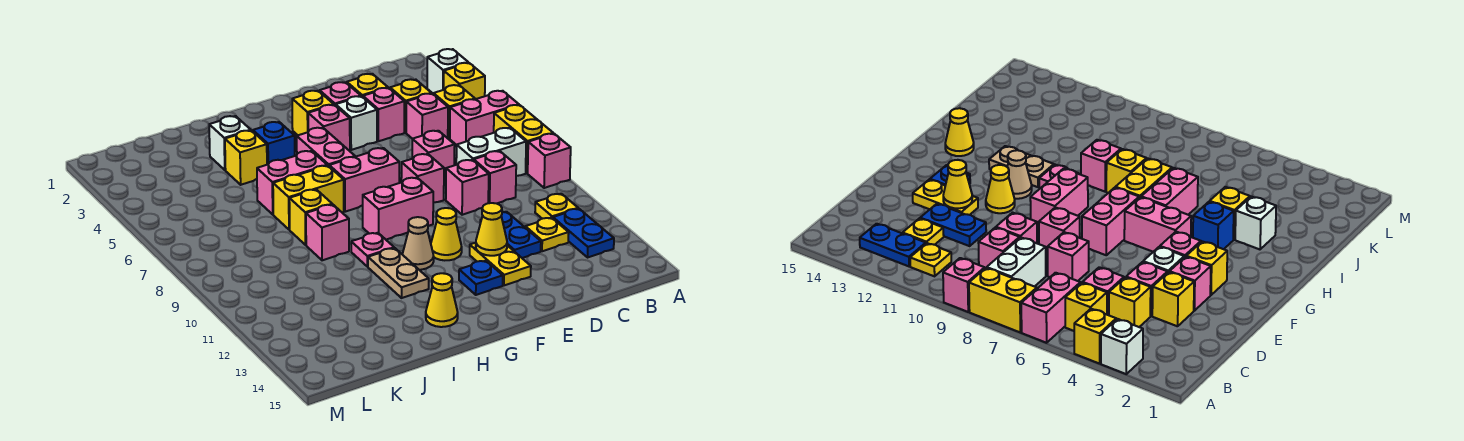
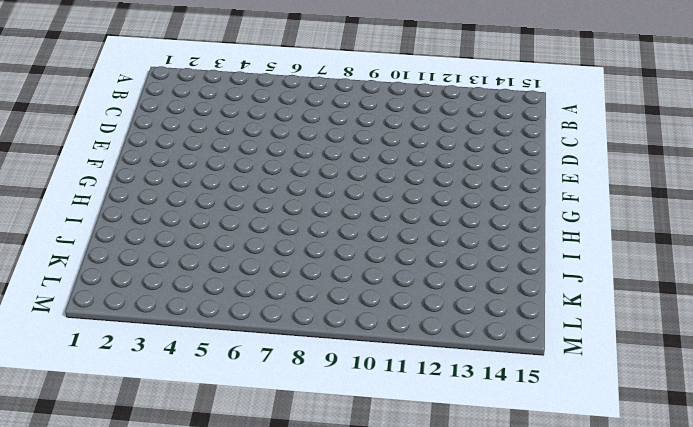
none -> white brick A3 level 1
none -> yellow brick A4 level 1
none -> pink brick A6:B6 level 1
none -> yellow brick A7:A8 level 1

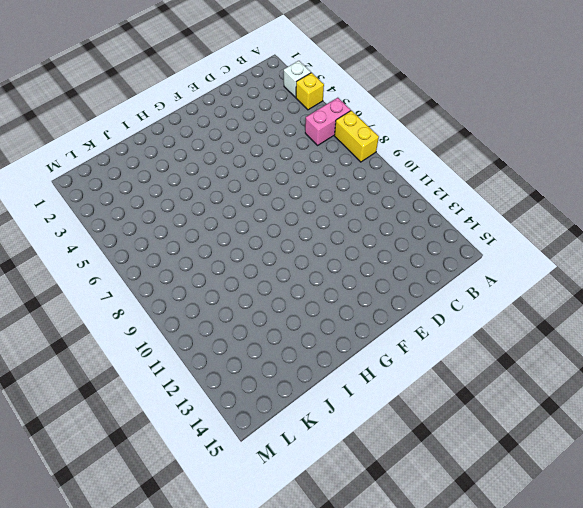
none -> pink brick A9 level 1
none -> yellow brick B5 level 1
none -> white brick B8:C8 level 1
none -> yellow plate B11 level 1

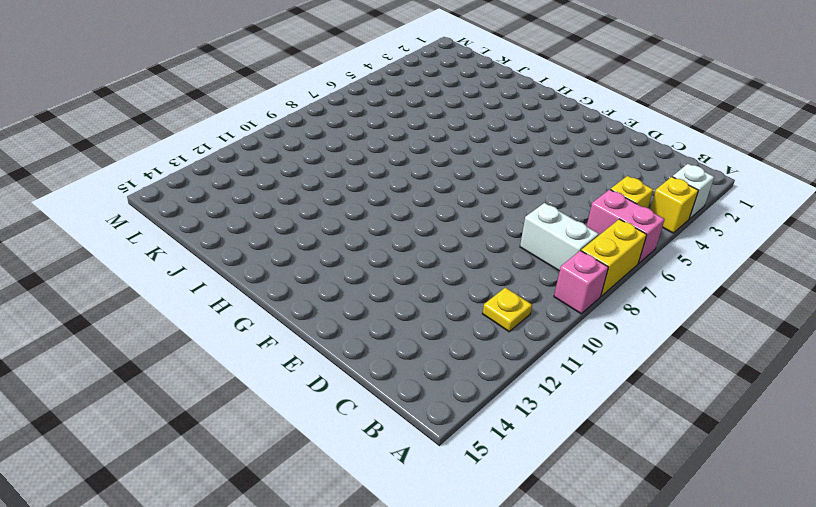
none -> blue plate B12:B13 level 1
none -> yellow brick C4 level 1
none -> pink brick C5 level 1
none -> pink brick C9 level 1

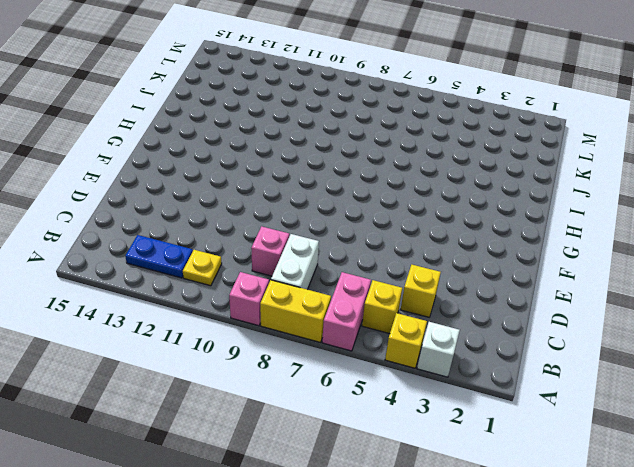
none -> pink brick C5 level 1
none -> yellow plate C12 level 1
none -> yellow brick D3 level 1
none -> pink brick D4 level 1

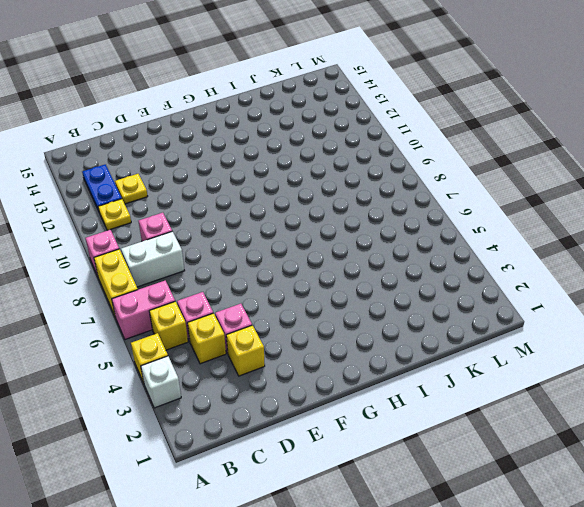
none -> pink brick D7 level 1
none -> pink brick D9 level 1
none -> blue plate D11:D12 level 1
none -> pink brick E3 level 1

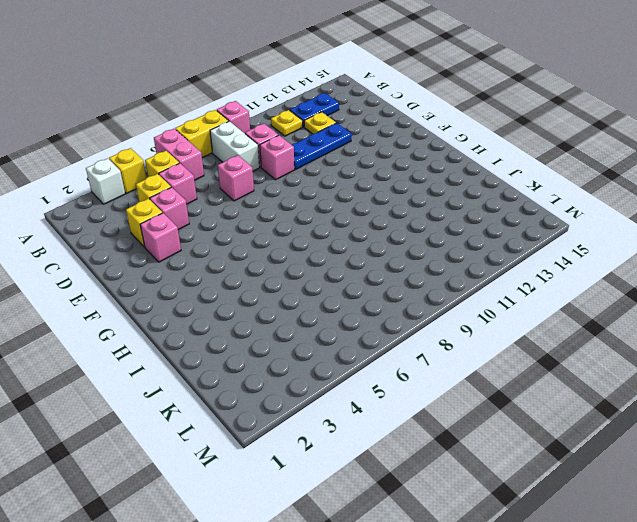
blue plate D10:D12 level 1 -> blue plate D11:D12 level 1
none -> white brick E4 level 1
none -> pink brick E8 level 1
none -> yellow plate E12:E13 level 1
none -> yellow brick F3 level 1

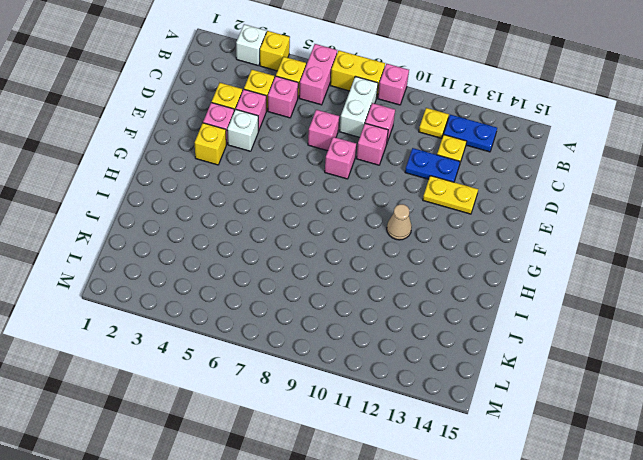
none -> pink brick F4 level 1
none -> pink brick F7:G7 level 1
none -> pink brick F9:G9 level 1
none -> yellow cone F11 level 1

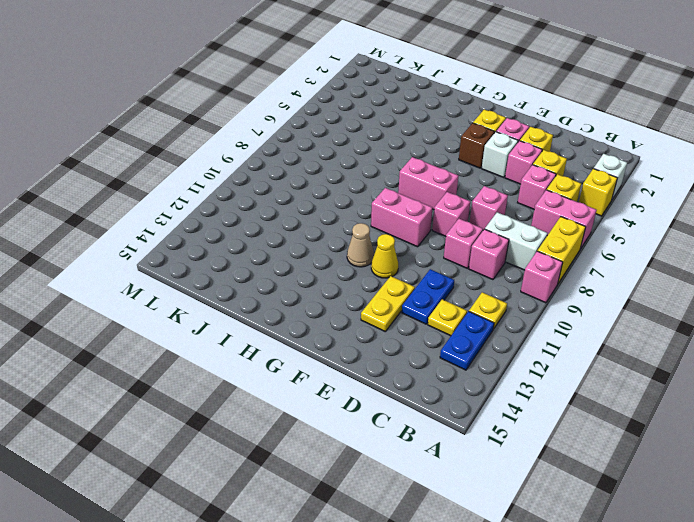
brown brick F4 level 1 -> pink brick F4 level 1
none -> blue plate F13 level 1
none -> pink brick G5:G6 level 1
none -> blue brick H4 level 1
none -> pink brick H6:I6 level 1

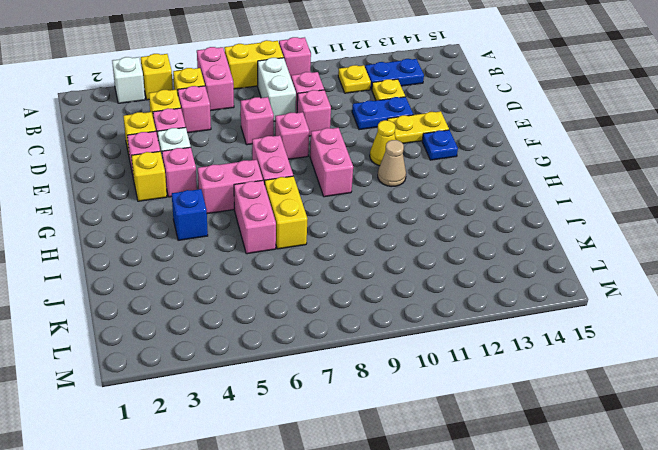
none -> pink plate H10 level 1
none -> tan plate H11:H12 level 1
none -> yellow cone H14 level 1
none -> white brick I3 level 1

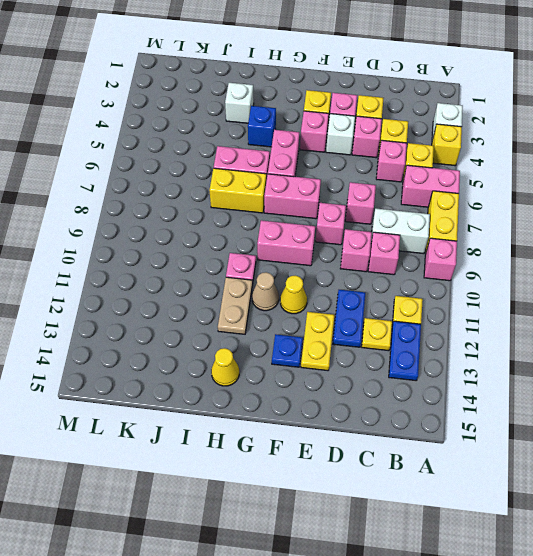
none -> yellow brick I4 level 1
none -> yellow brick I8 level 1
none -> pink brick I9 level 1
none -> yellow cone E12 level 2

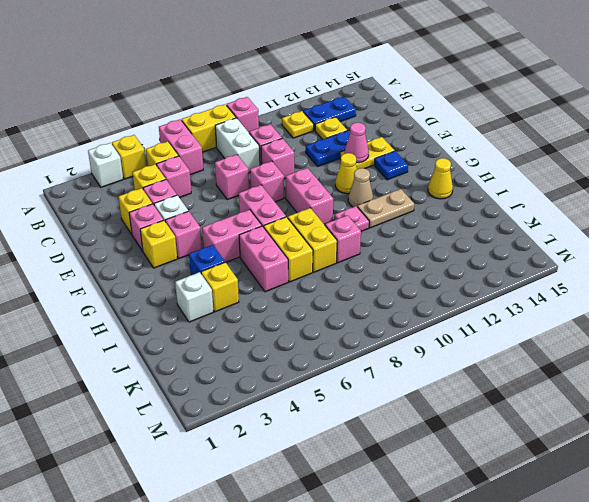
pink cone E12 level 2 -> yellow cone E12 level 2
yellow brick H8:I8 level 1 -> yellow brick I8 level 1

